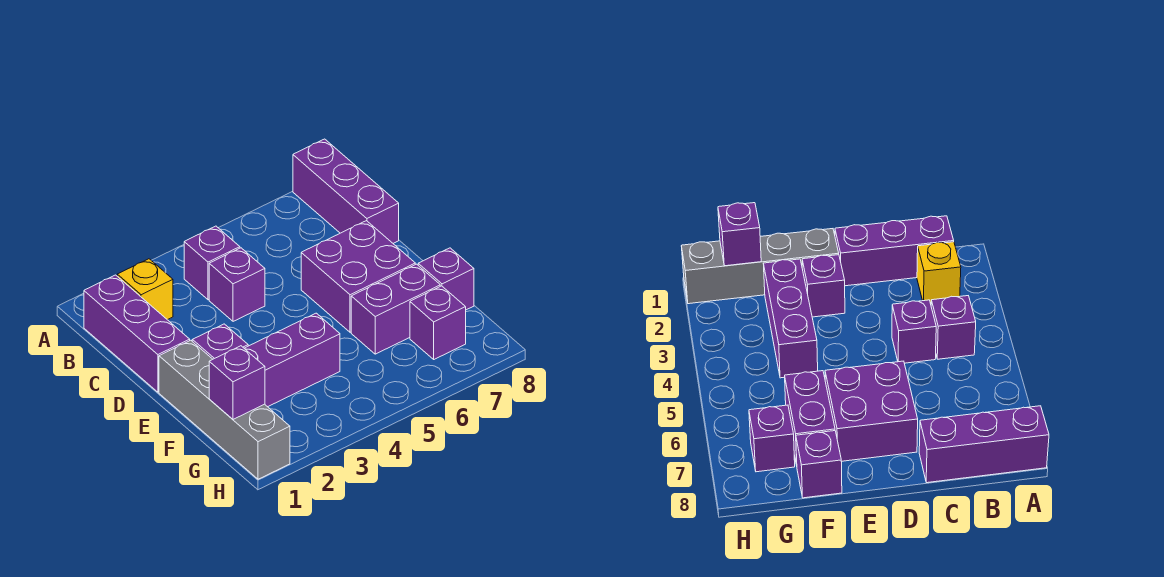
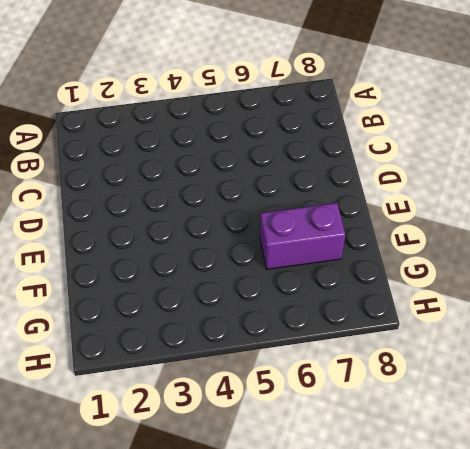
none -> purple brick A8:C8 level 1
none -> purple brick B1:D1 level 1
none -> yellow brick B2 level 1

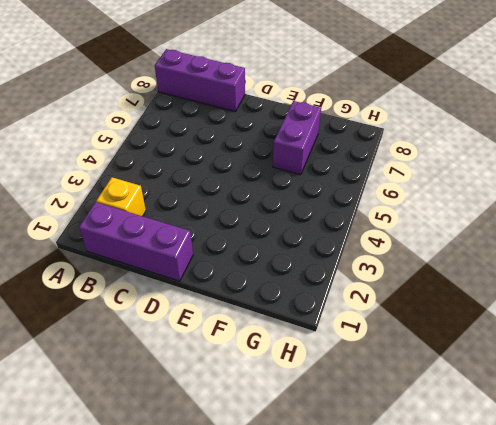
none -> purple brick B4 level 1
none -> purple brick C4 level 1
none -> purple brick D6:E7 level 1

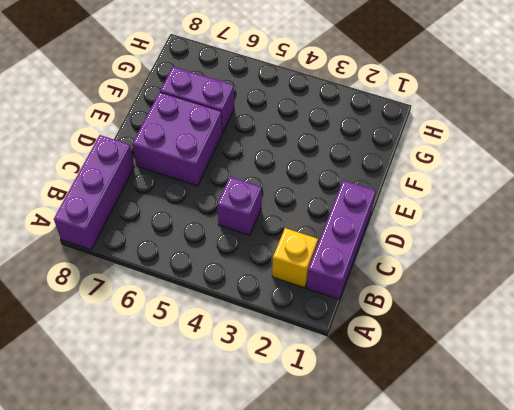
none -> purple brick B4 level 1
none -> grey brick E1:H1 level 1
none -> purple brick E2 level 1

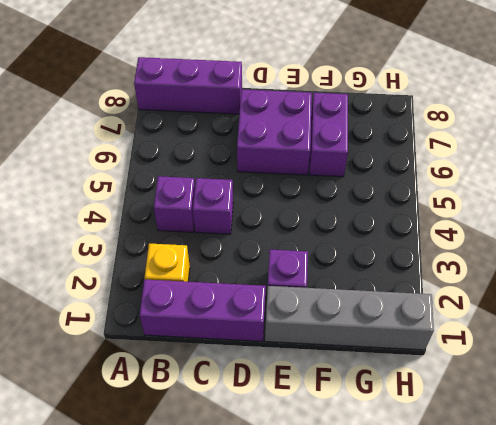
none -> purple brick F2:F4 level 1
none -> purple brick F8 level 1
none -> purple brick G7 level 1

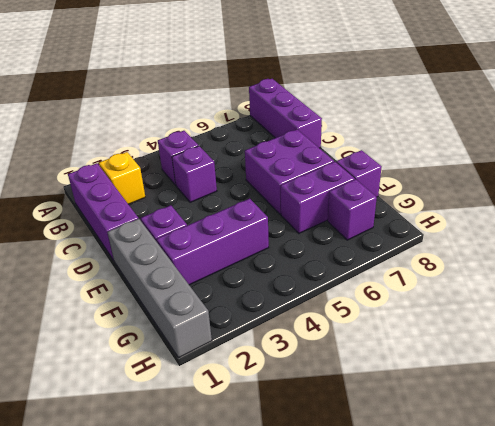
none -> purple brick G1 level 2

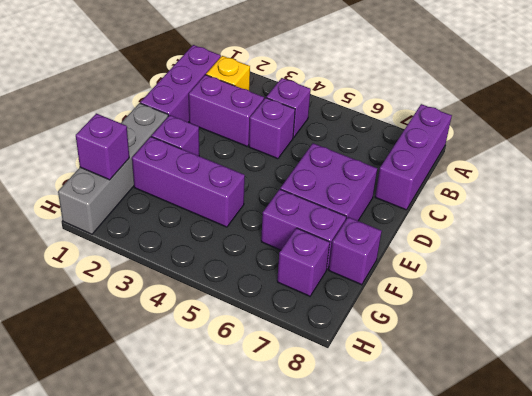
purple brick C2:C3 level 1 -> none

